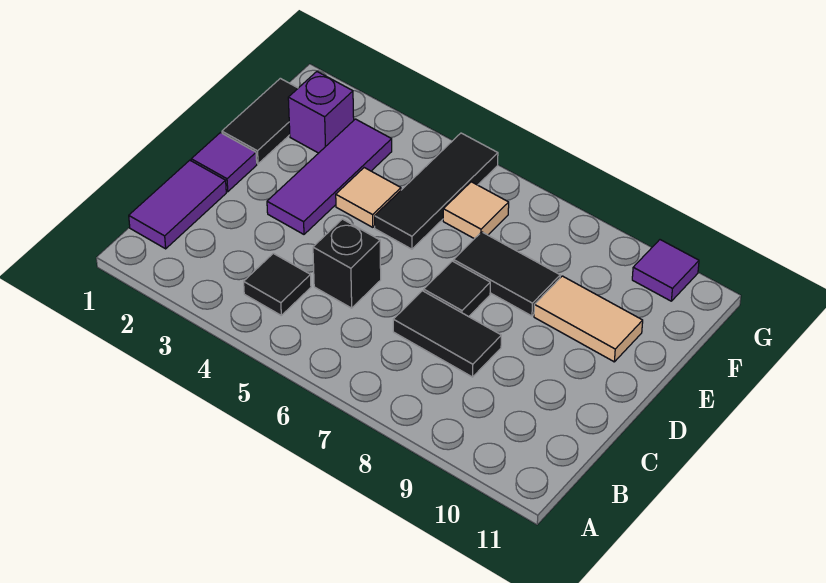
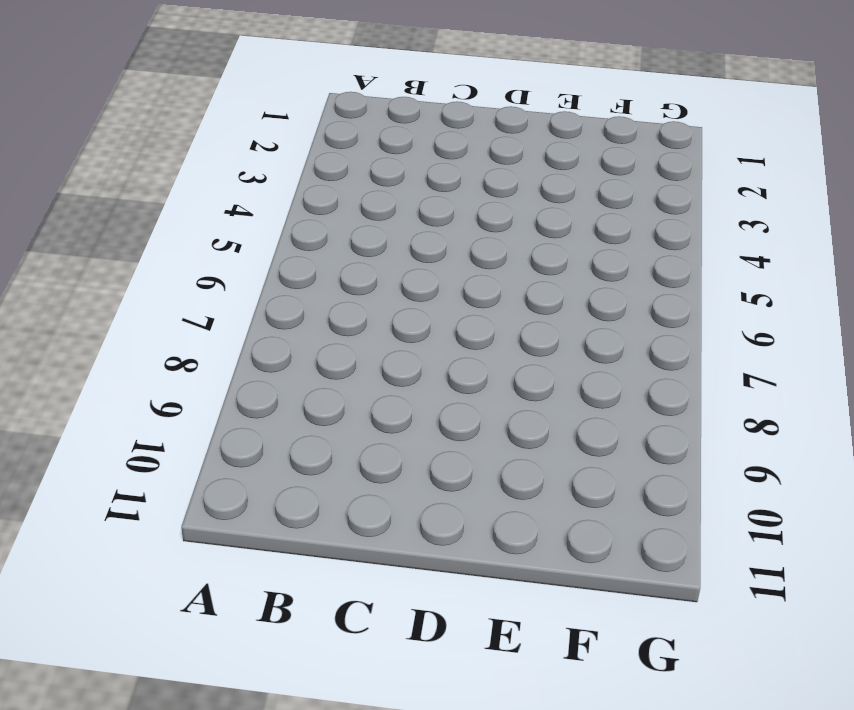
none -> purple tile B1:C1 level 1
none -> black tile B4 level 1
none -> black brick C5 level 1

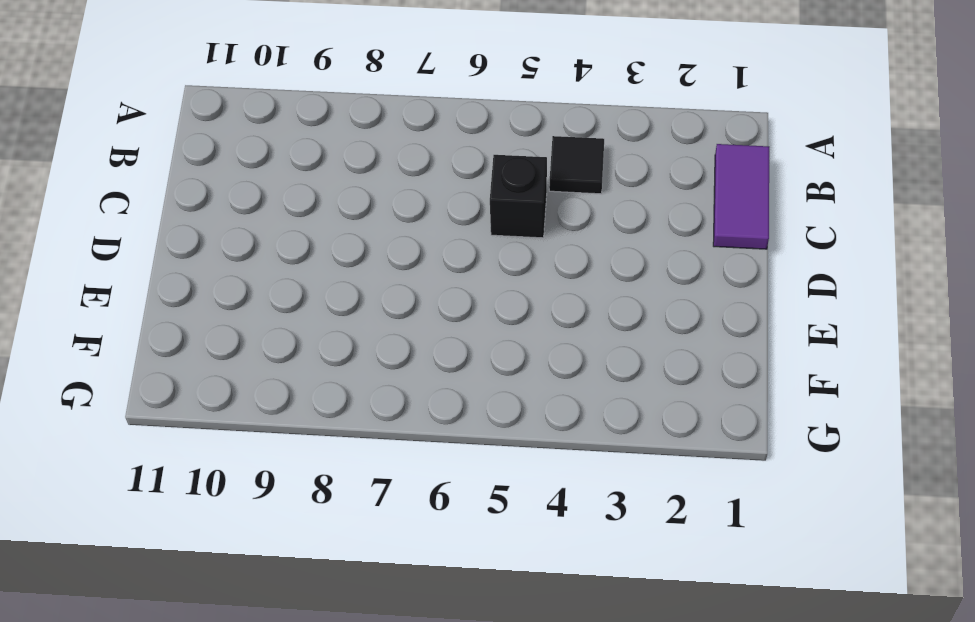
none -> black tile C7:C8 level 1
none -> purple tile D1 level 1
none -> purple tile D3:F3 level 1

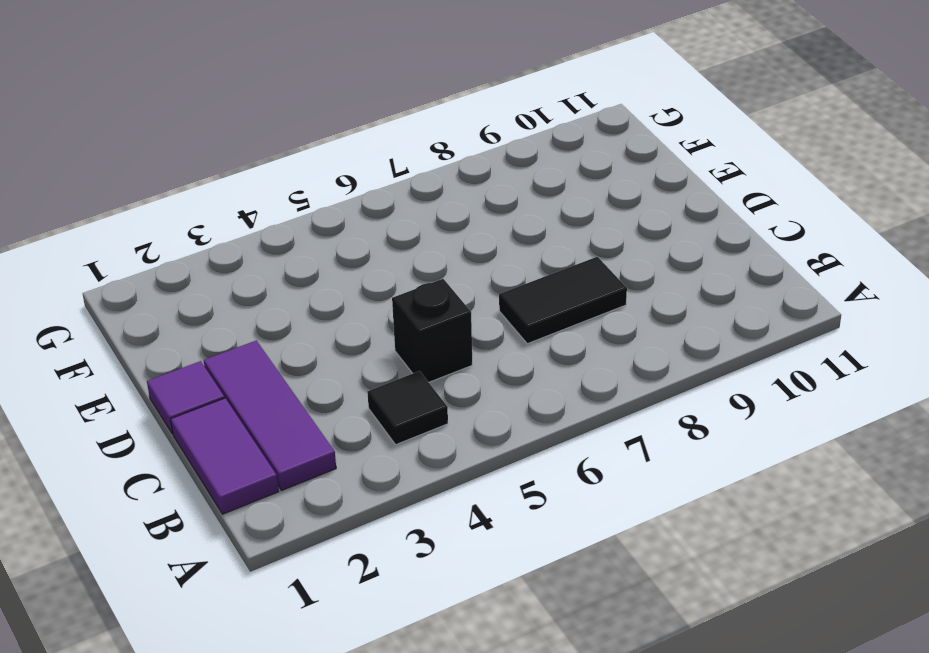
purple tile B2:D2 level 1 -> purple tile D3:F3 level 1
none -> black tile D7 level 1
none -> black tile E1:F1 level 1
none -> tan tile E4 level 1

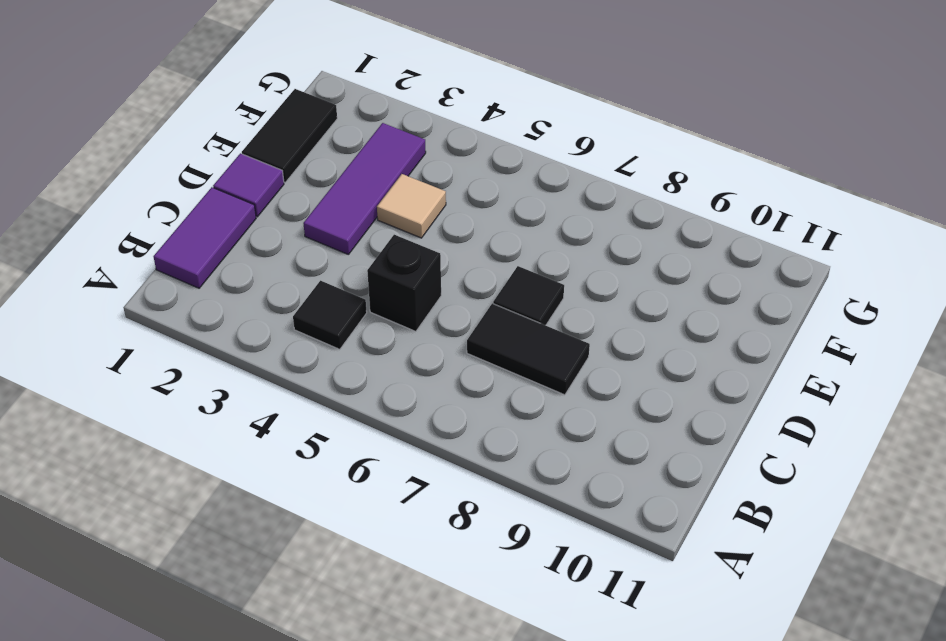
none -> black tile E5:G5 level 1
none -> black tile E7:E8 level 1
none -> tan tile E9:E10 level 1

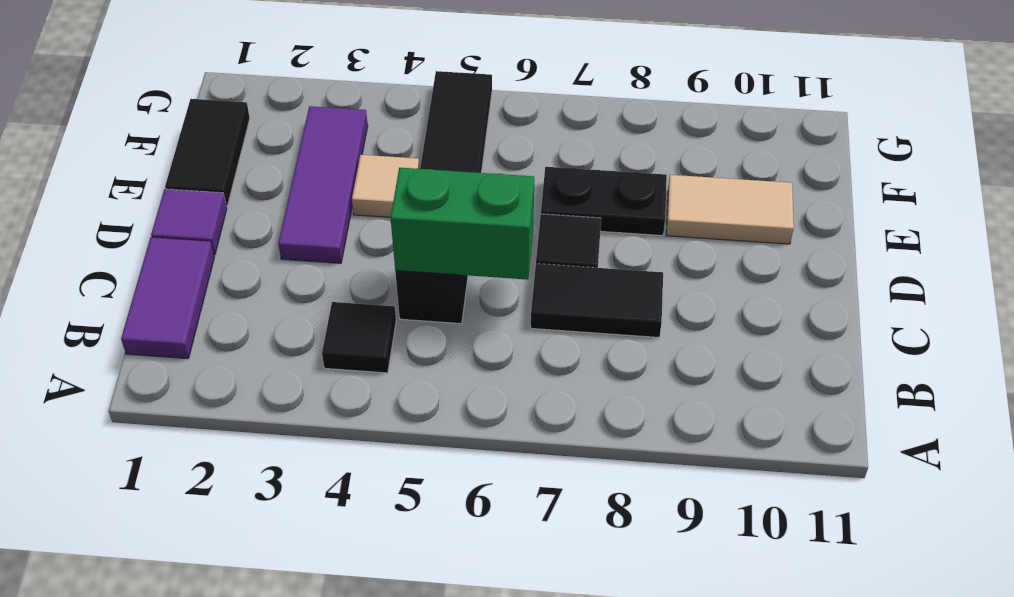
green brick C5:C6 level 2 -> none
black plate E7:E8 level 1 -> black tile E7:E8 level 1
none -> purple brick F2 level 1
none -> tan tile F6 level 1
none -> purple tile G10 level 1

